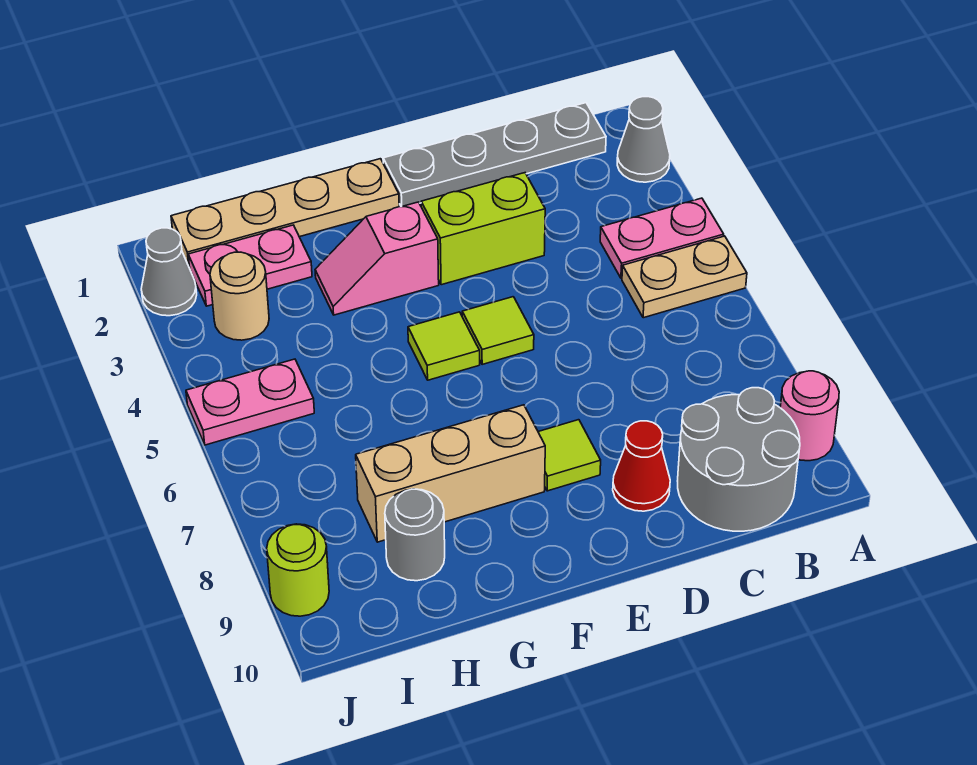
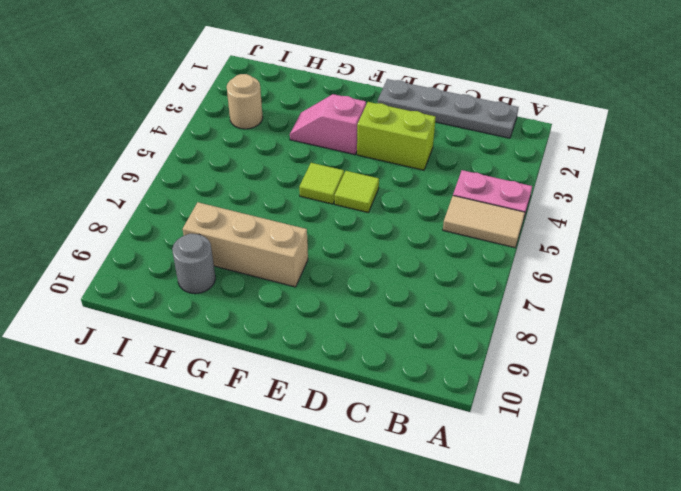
tan tile A5:B5 level 1 -> tan plate A5:B5 level 1
none -> grey cone A2 level 1
none -> pink round brick A9 level 1
none -> grey round brick B9:C10 level 1

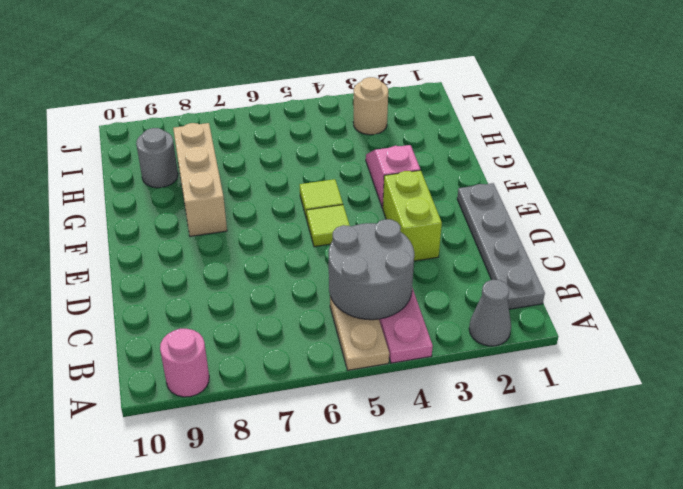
grey round brick B4:C5 level 2 -> grey round brick B9:C10 level 1
none -> red cone D9 level 1
none -> lime tile E8 level 1
none -> tan plate F1:I1 level 1

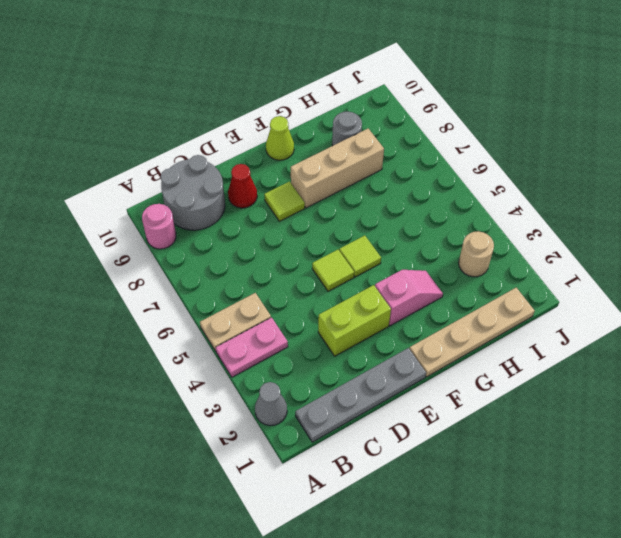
lime cone F10 level 1 -> none
none -> pink plate H2:I2 level 1
none -> pink plate I5:J5 level 1
none -> grey cone J2 level 1

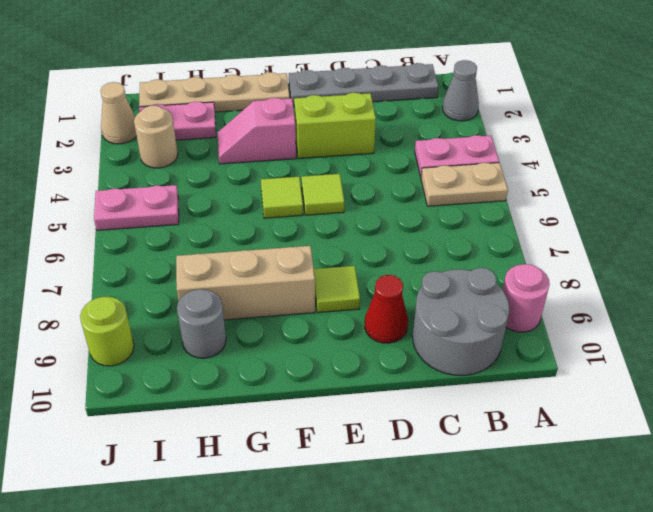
tan cone J2 level 1 -> grey cone J2 level 1

